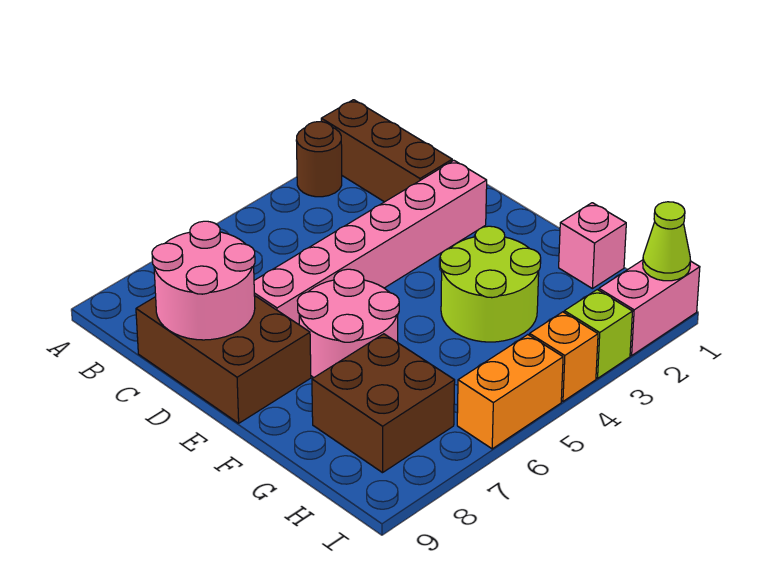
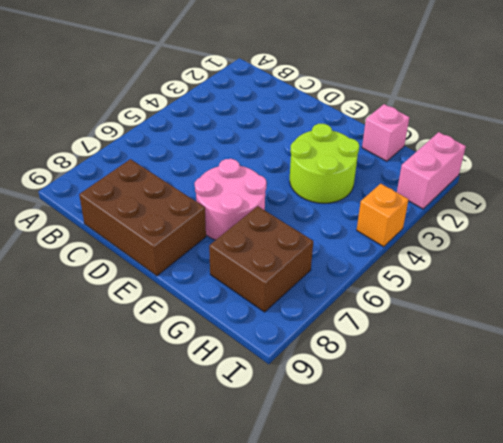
none -> brown brick A2:C2 level 1
none -> brown round brick A3 level 1
none -> pink brick D2:D7 level 1

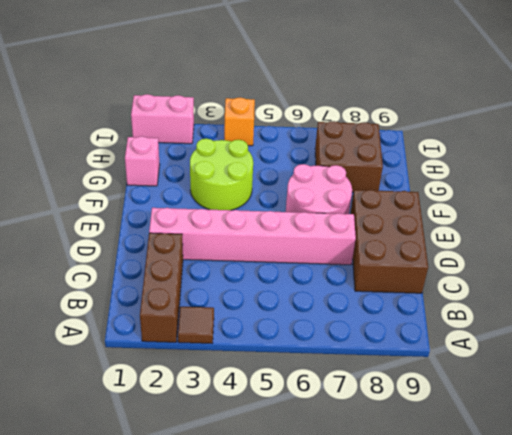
brown tile A3 level 1 -> brown round brick A3 level 1
none -> lime brick I3 level 1
none -> orange brick I5:I6 level 1
none -> pink round brick C8:D9 level 2

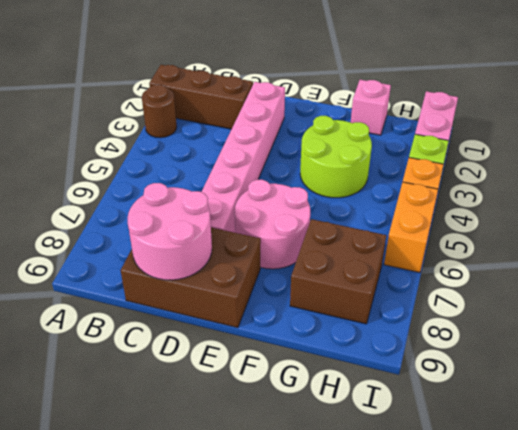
none -> lime cone I1 level 2

